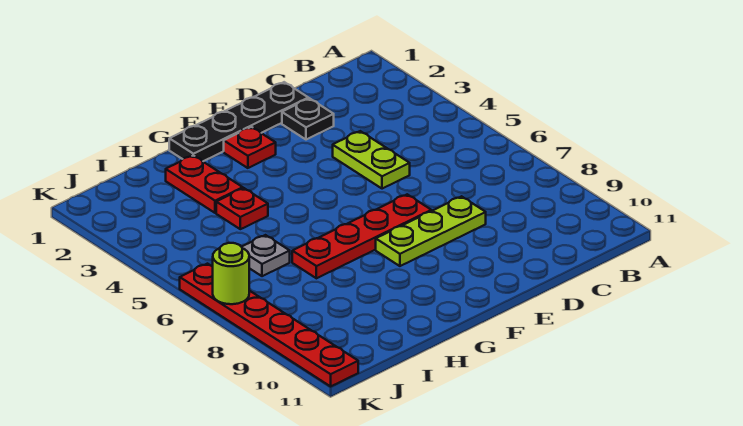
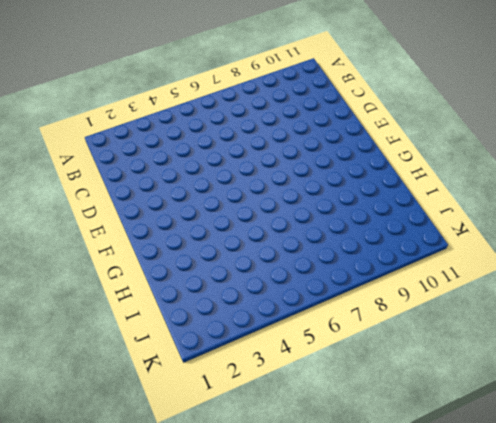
none -> black plate D1:G1 level 1
none -> black plate D2 level 1

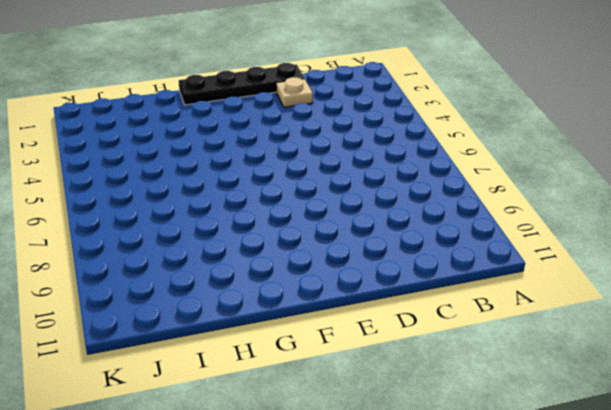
tan plate D2 level 1 -> black plate D2 level 1
none -> lime plate D4:D5 level 1
none -> lime plate D8:F8 level 1

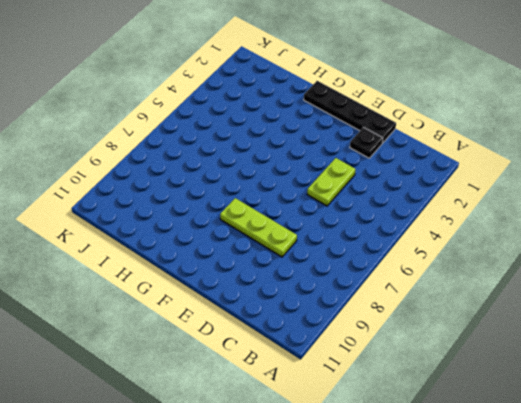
none -> red plate E7:H7 level 1
none -> red plate F2 level 1

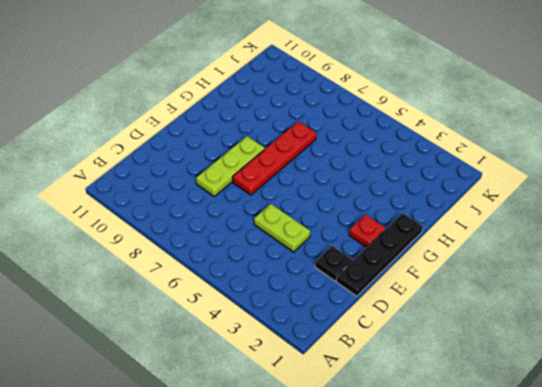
none -> red plate H2:H3 level 1
none -> red plate H4 level 1

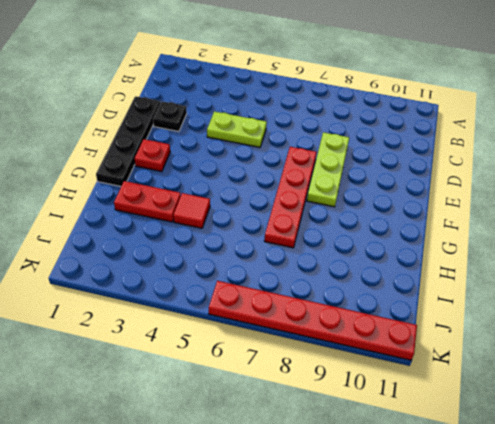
red tile H4 level 1 -> red plate H4 level 1
none -> grey plate I6 level 1
none -> lime round brick K7 level 2

